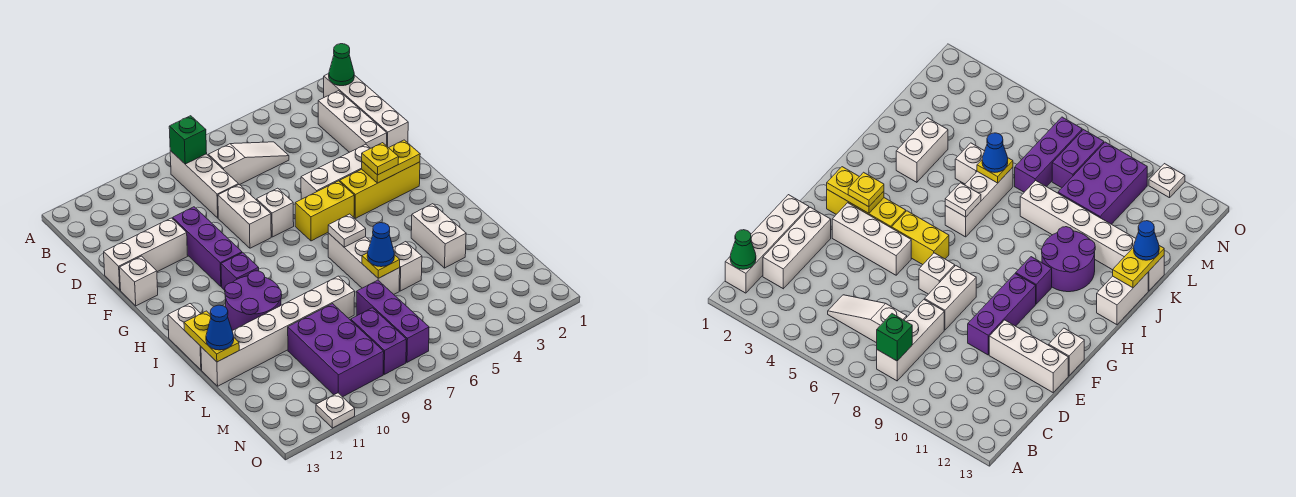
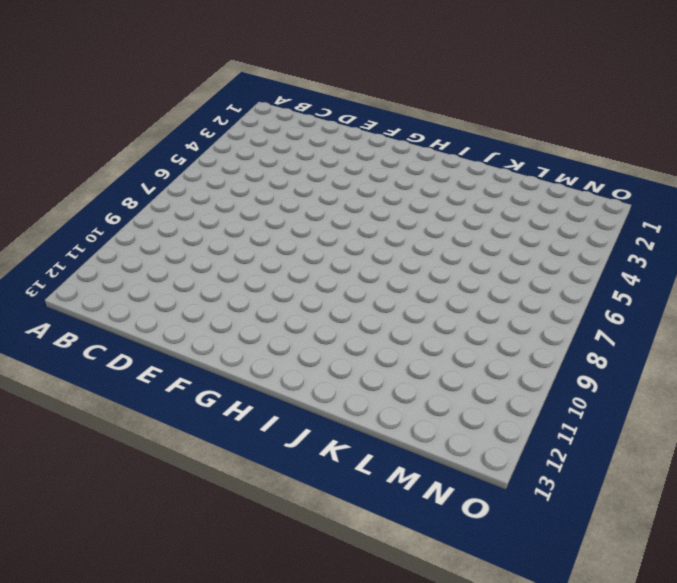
none -> white brick B1:E1 level 1
none -> white brick B8:D8 level 1
none -> white brick C2:E2 level 1
none -> white slope C5:C7 level 1 top 7

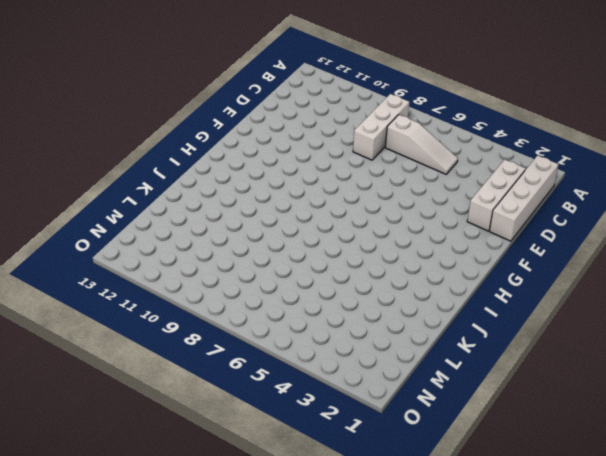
none -> white brick E8:F8 level 1
none -> purple brick E10:G10 level 1
none -> white brick E11:E13 level 1
none -> white brick F3:F5 level 1

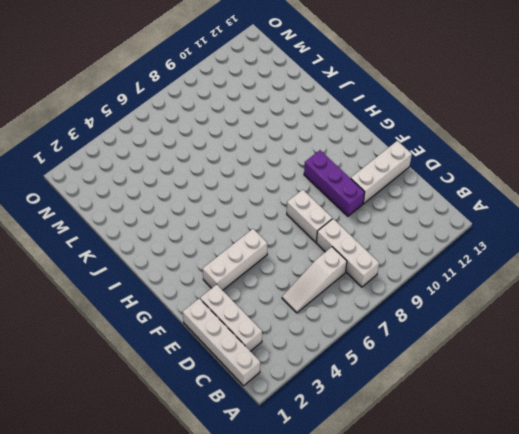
none -> white brick F7 level 1
none -> white brick F13 level 1
none -> yellow brick G2:G4 level 1
none -> yellow brick G5:G6 level 1

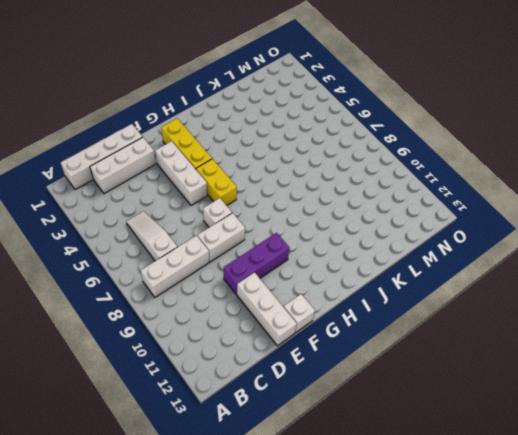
none -> purple brick H10 level 1
none -> white brick I6:K6 level 1
none -> purple round brick I10:J11 level 1
none -> white brick I13:J13 level 1

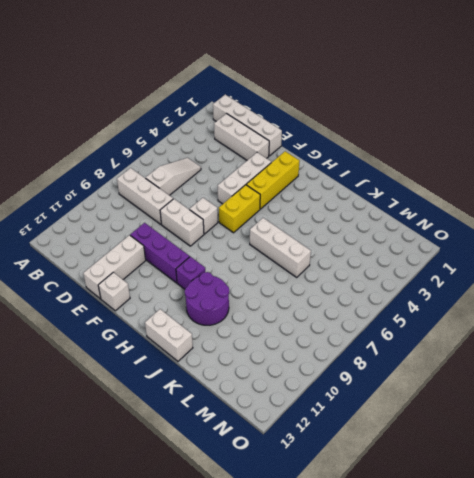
none -> white brick J3:K3 level 1
none -> white brick K5 level 1
none -> white brick K8:K13 level 1
none -> purple brick L7:N7 level 1

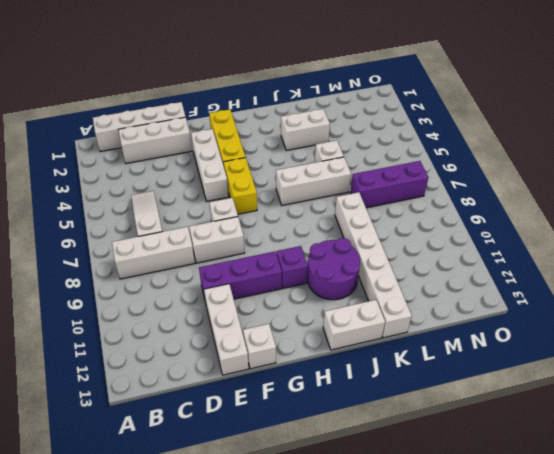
none -> purple brick L9:N10 level 1
none -> purple brick M8:N8 level 1
none -> white plate O11 level 1
none -> green cone B1 level 2

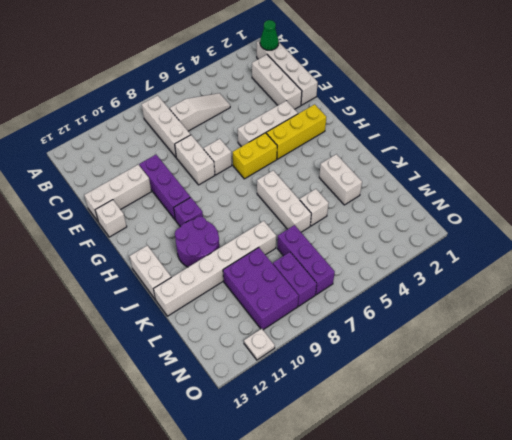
none -> green brick B8 level 2
none -> yellow plate G2:G3 level 2
none -> white plate I6 level 2
none -> yellow plate J13:K13 level 2

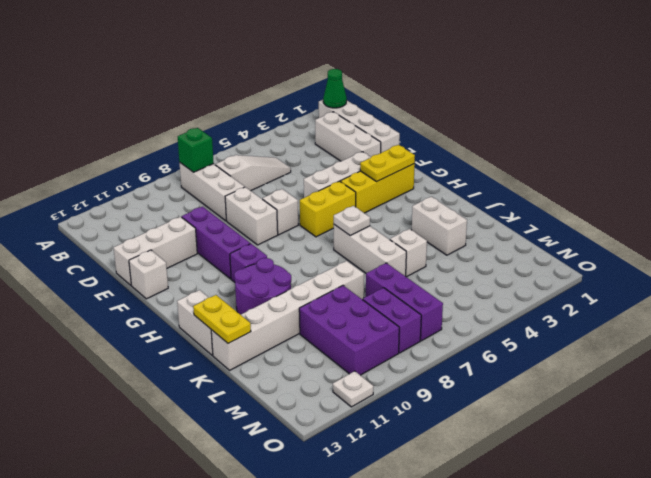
none -> yellow plate K6 level 2
none -> yellow plate G3 level 3
none -> blue cone K6 level 3
none -> blue cone K13 level 3

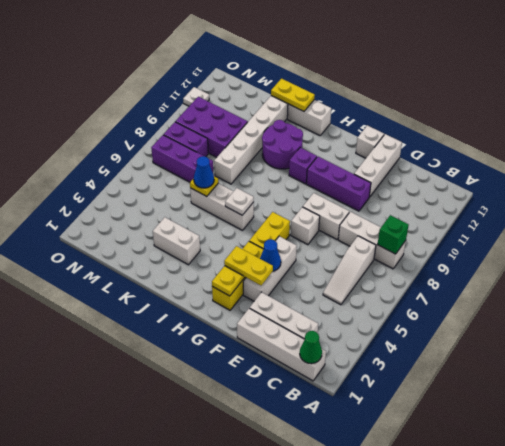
yellow plate F3:G3 level 3 -> yellow plate G3 level 3
blue cone F4 level 2 -> blue cone K13 level 3
none -> white brick K5 level 1

